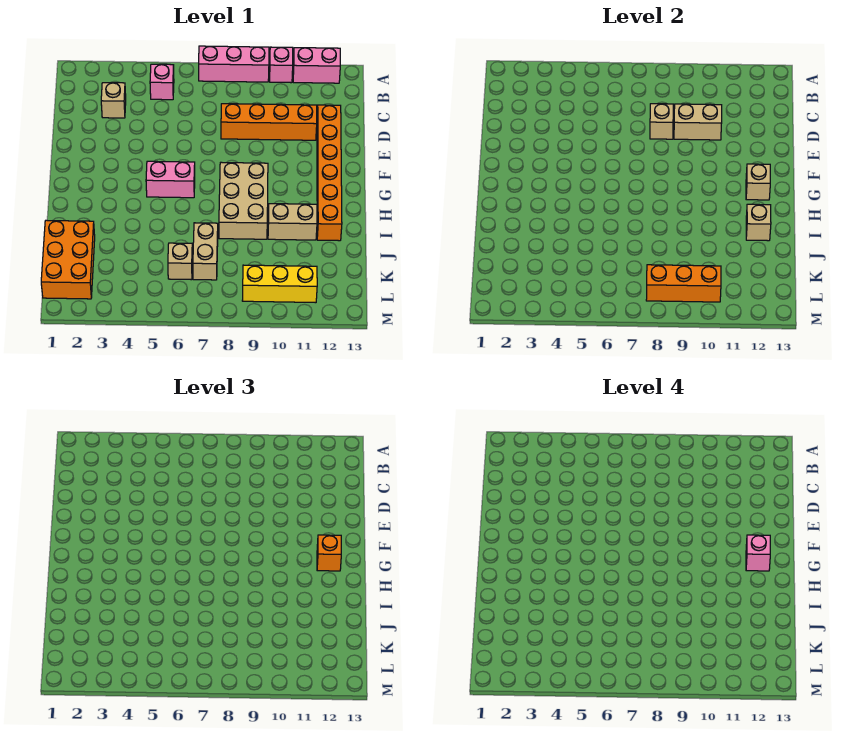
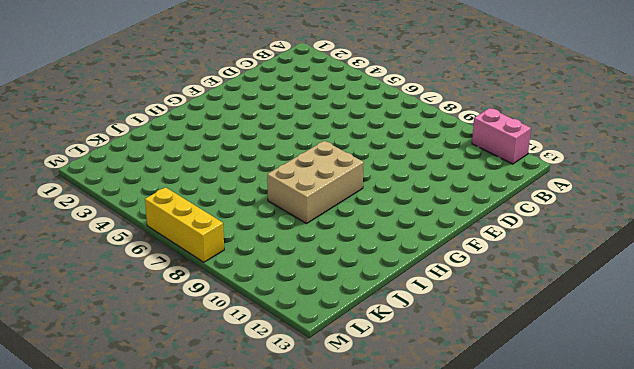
yellow brick M6:M8 level 1 -> yellow brick L9:L11 level 1
none -> pink brick A7:A9 level 1
none -> pink brick A10 level 1
none -> pink brick B5 level 1

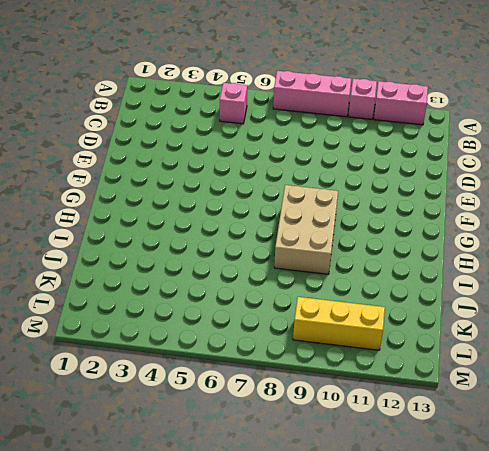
none -> tan brick C3 level 1
none -> orange brick D8:D11 level 1
none -> orange brick D12:I12 level 1

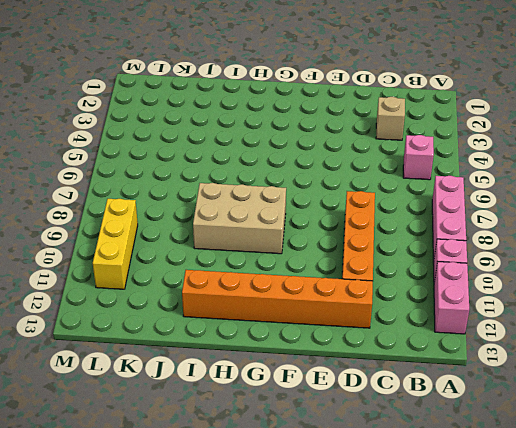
none -> pink brick G5:G6 level 1
none -> tan brick I10:I11 level 1
none -> orange brick J1:L2 level 1

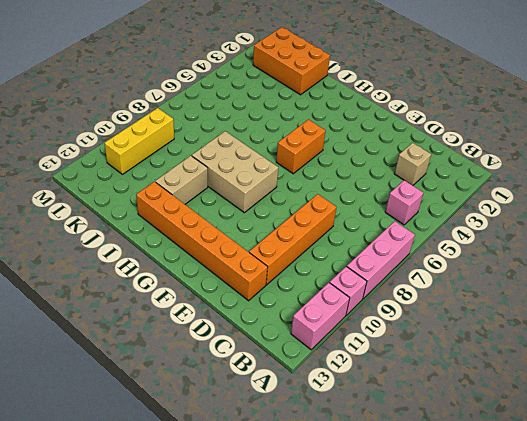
orange brick G5:G6 level 1 -> pink brick G5:G6 level 1
none -> tan brick J7:K7 level 1
none -> tan brick K6 level 1
none -> tan brick D8 level 2

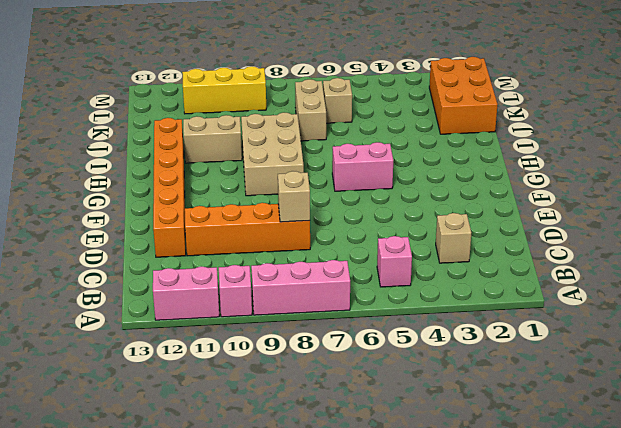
none -> tan brick D9:D10 level 2
none -> tan brick G12 level 2
none -> tan brick I12 level 2

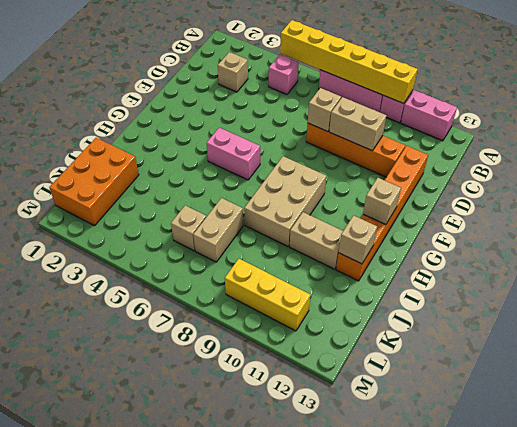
yellow brick A5:A10 level 2 -> none
none -> orange brick L8:L10 level 2
none -> orange brick G12 level 3
none -> pink brick G12 level 4

